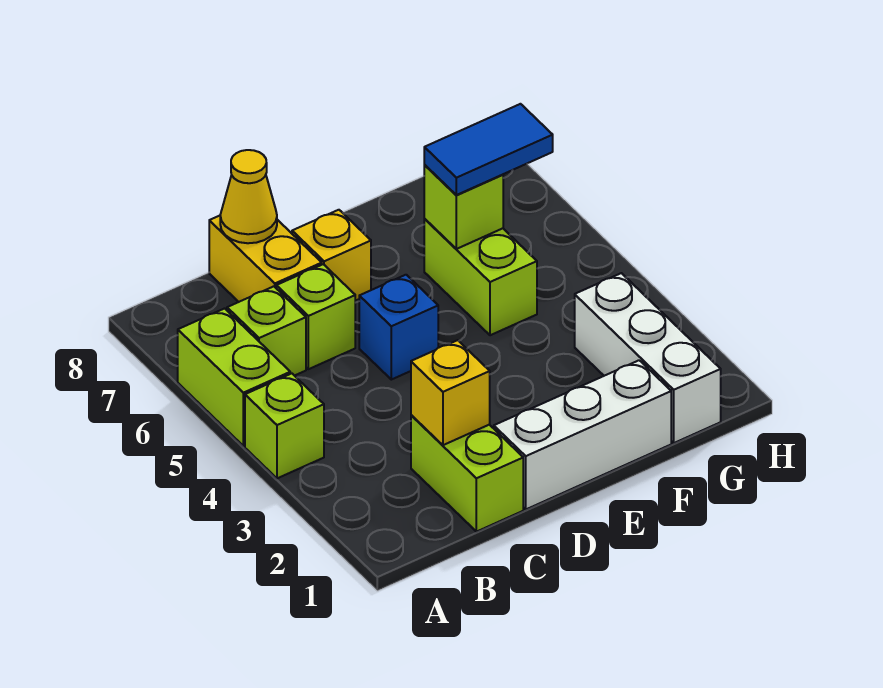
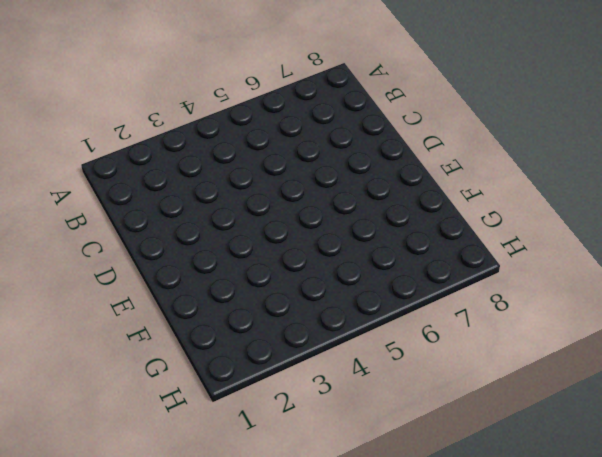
none -> lime brick A4 level 1
none -> lime brick A5:A6 level 1
none -> lime brick B6 level 1

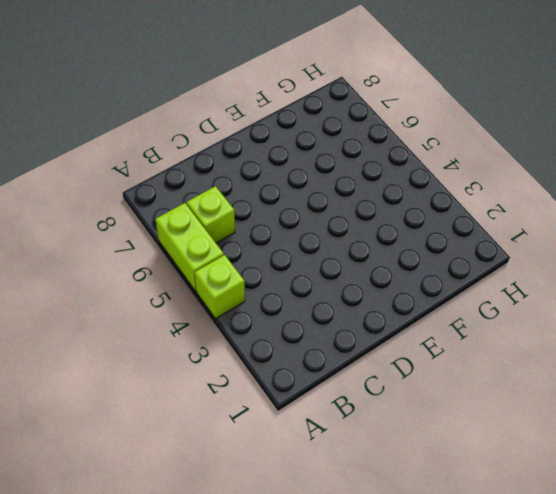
none -> lime brick C1:C2 level 1
none -> lime brick C6 level 1
none -> yellow brick C7:C8 level 1

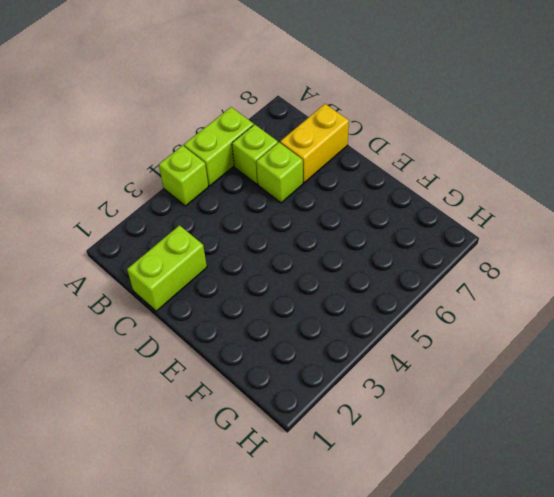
none -> white brick D1:F1 level 1
none -> blue brick D5 level 1
none -> yellow brick D7 level 1

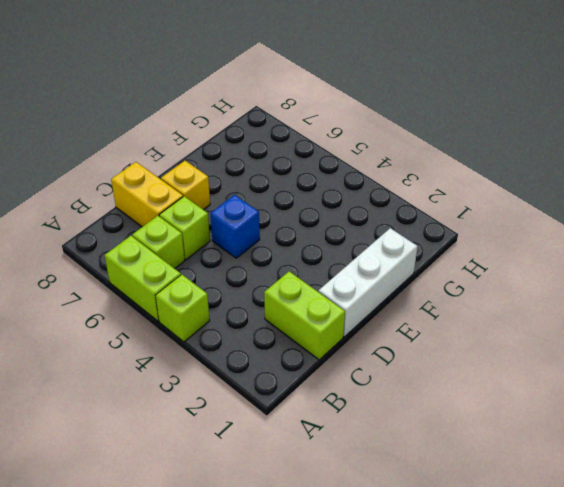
none -> lime brick F5:F6 level 1
none -> white brick G1:G3 level 1
none -> yellow brick C2 level 2

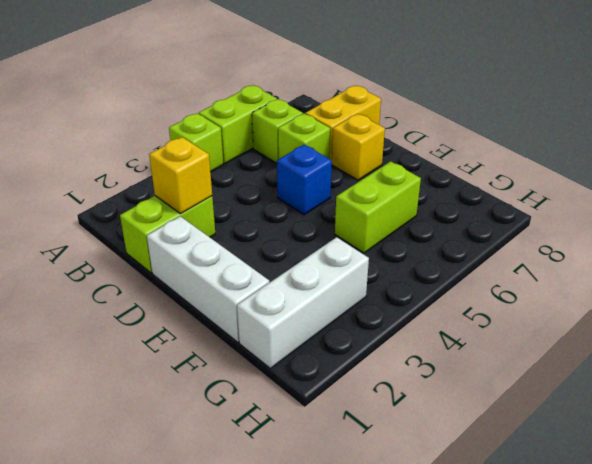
none -> yellow cone C8 level 2
none -> lime brick F6 level 2
none -> blue tile F6:G6 level 3

